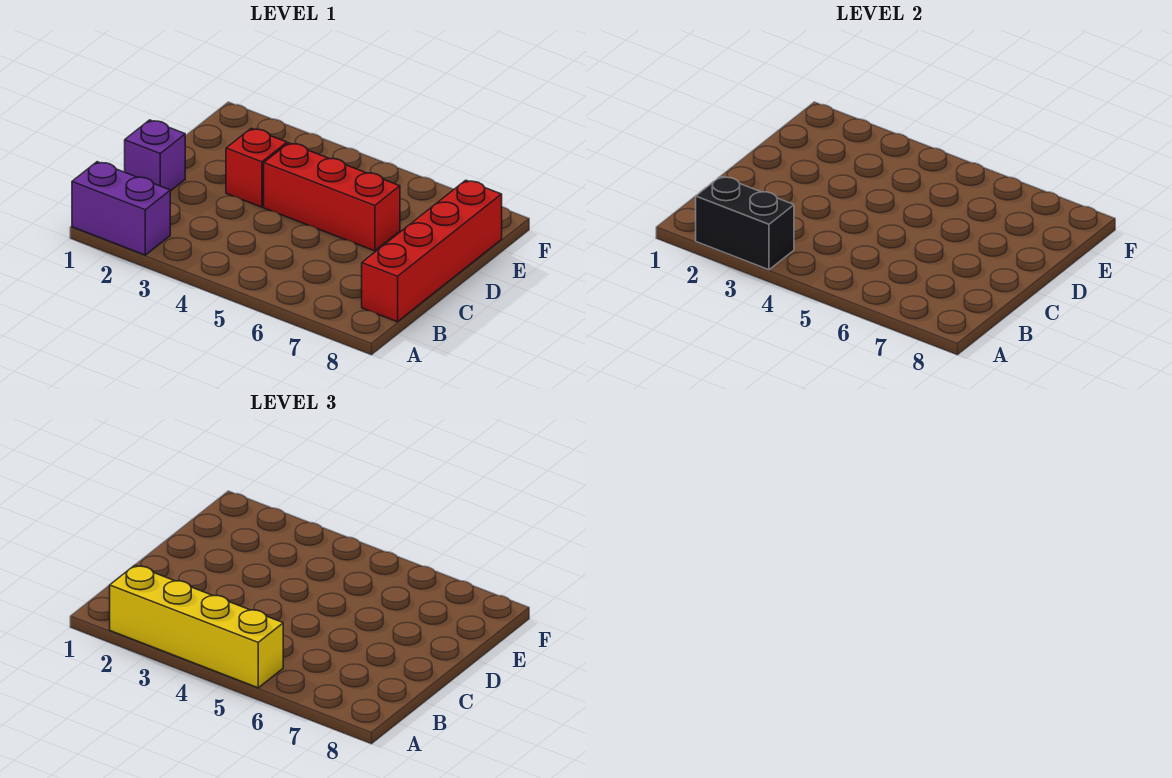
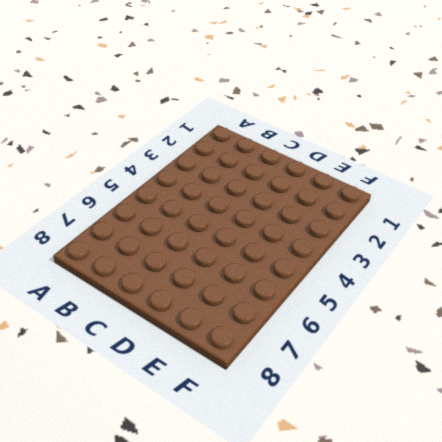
none -> purple brick A1:A2 level 1
none -> red brick B8:E8 level 1

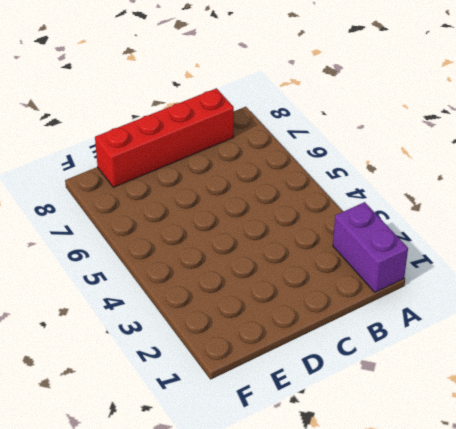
none -> purple brick C1 level 1
none -> red brick D3 level 1

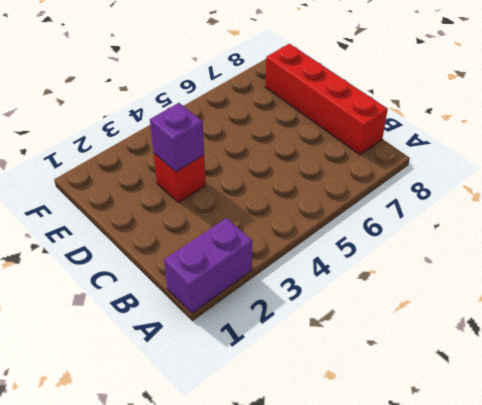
purple brick D3 level 2 -> purple brick C1 level 1
none -> red brick D4:D6 level 1
none -> black brick A2:A3 level 2

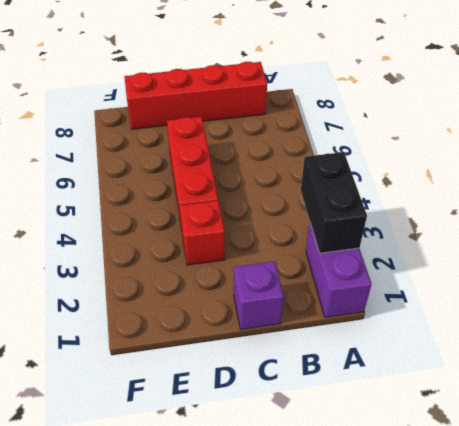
none -> yellow brick A2:A5 level 3

